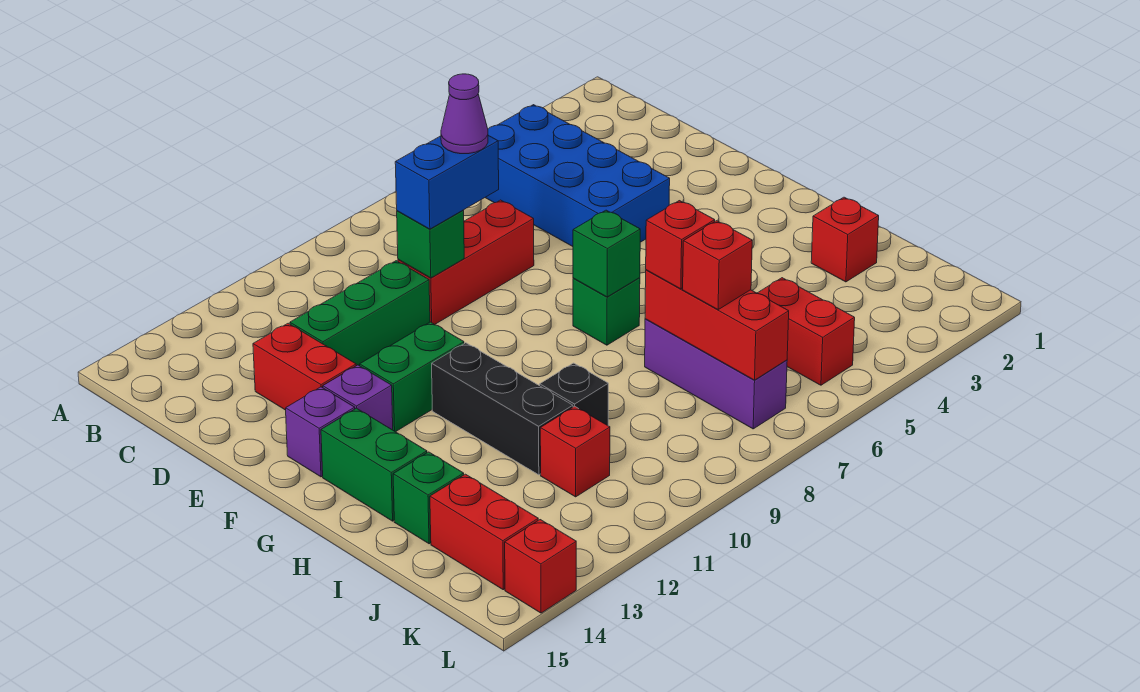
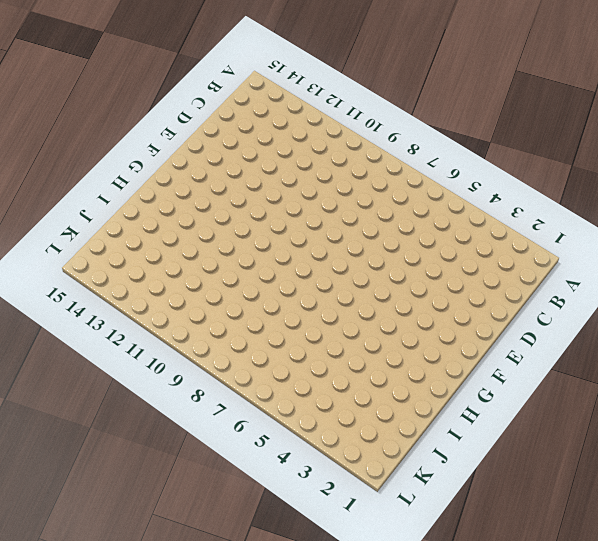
none -> blue brick B4:E5 level 1
none -> red brick D7:D9 level 1
none -> green brick D10:D12 level 1

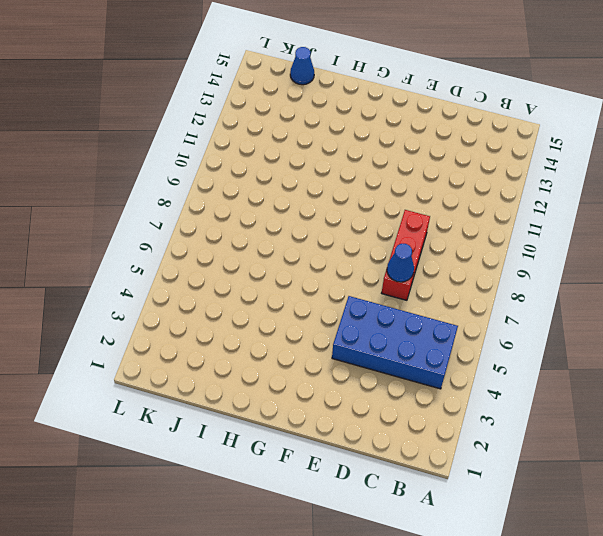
blue cone D7 level 2 -> none
blue cone J15 level 1 -> none
none -> green brick D10:D12 level 1
none -> red brick D13:E13 level 1
none -> green brick F11:F12 level 1

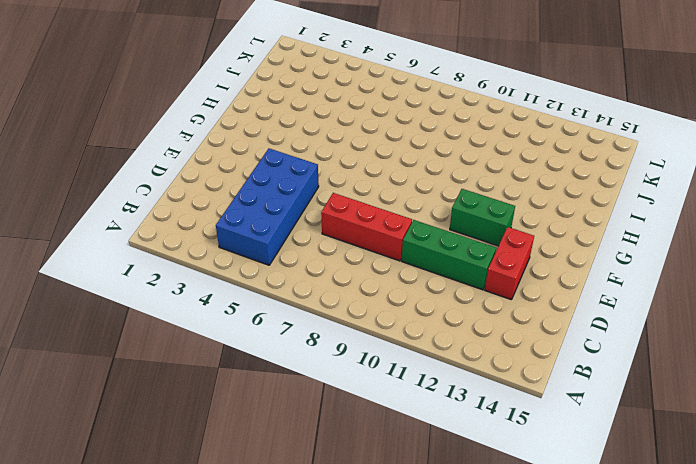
none -> purple brick F13 level 1
none -> purple brick F14 level 1
none -> green brick G7 level 1

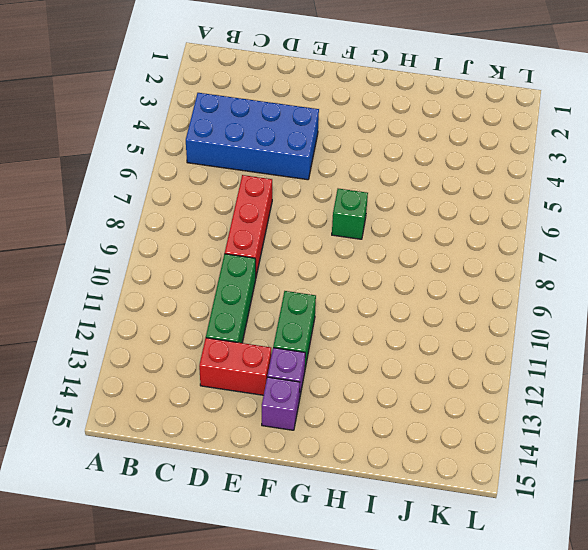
none -> black brick G11:I11 level 1
none -> green brick G14:H14 level 1
none -> red brick I2 level 1

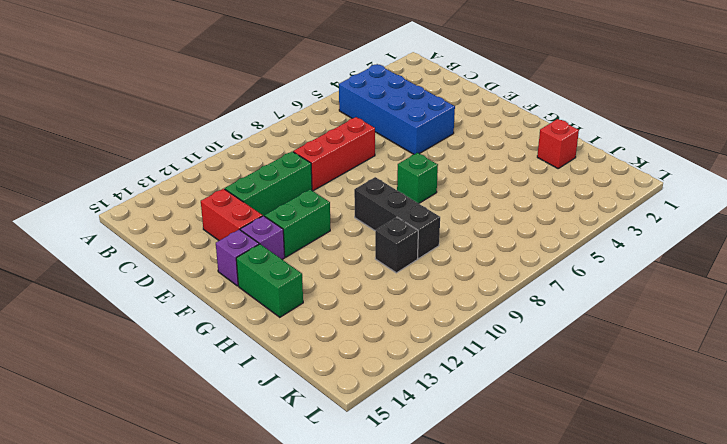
black brick G9:I9 level 1 -> black brick G11:I11 level 1
none -> purple brick I7:K7 level 1
none -> green brick I14 level 1
none -> red brick J5:K5 level 1

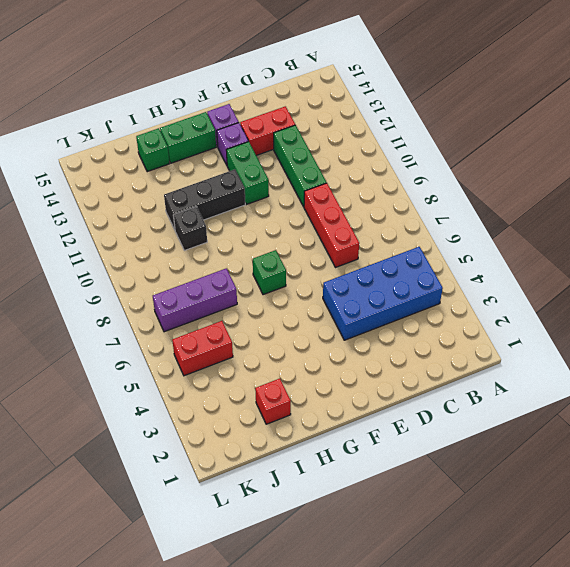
none -> red brick J11 level 1
none -> red brick J14:K14 level 1
none -> red brick L14 level 1

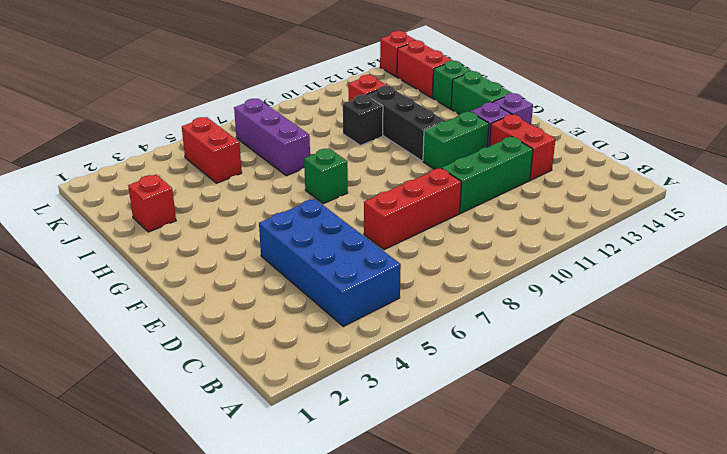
none -> green brick D9 level 2
none -> green brick G7 level 2
none -> red brick I7:K7 level 2

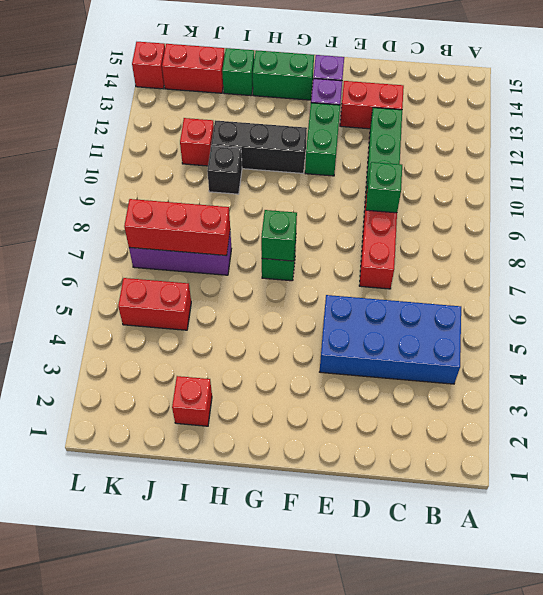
none -> blue brick D8:D9 level 3
none -> red brick I7 level 3
none -> red brick J7 level 3

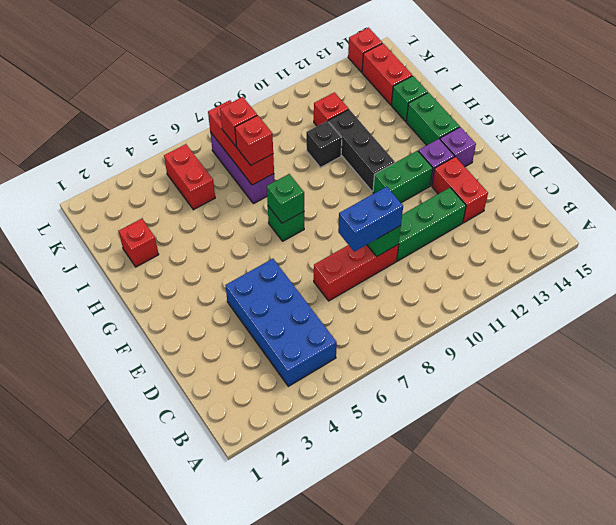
none -> purple cone D8 level 4

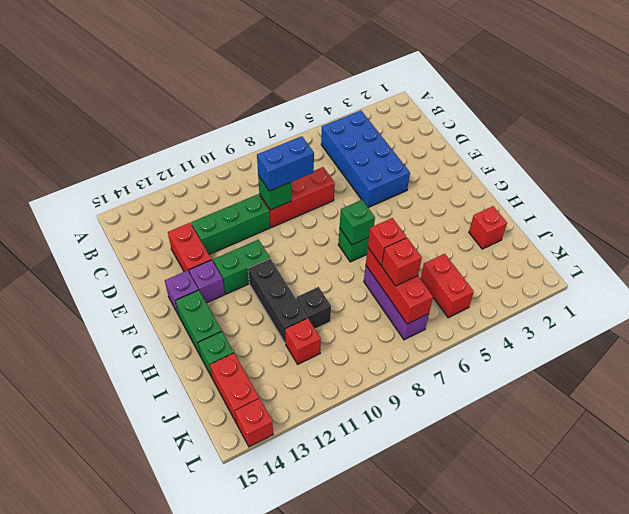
none -> purple cone D8 level 4

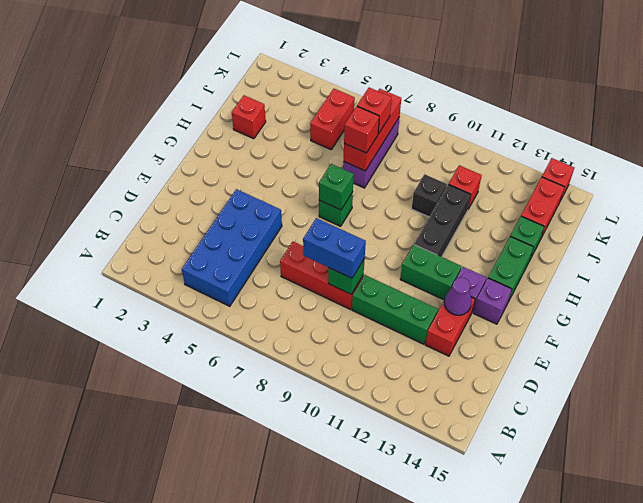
purple cone E13 level 2 -> purple cone D8 level 4

